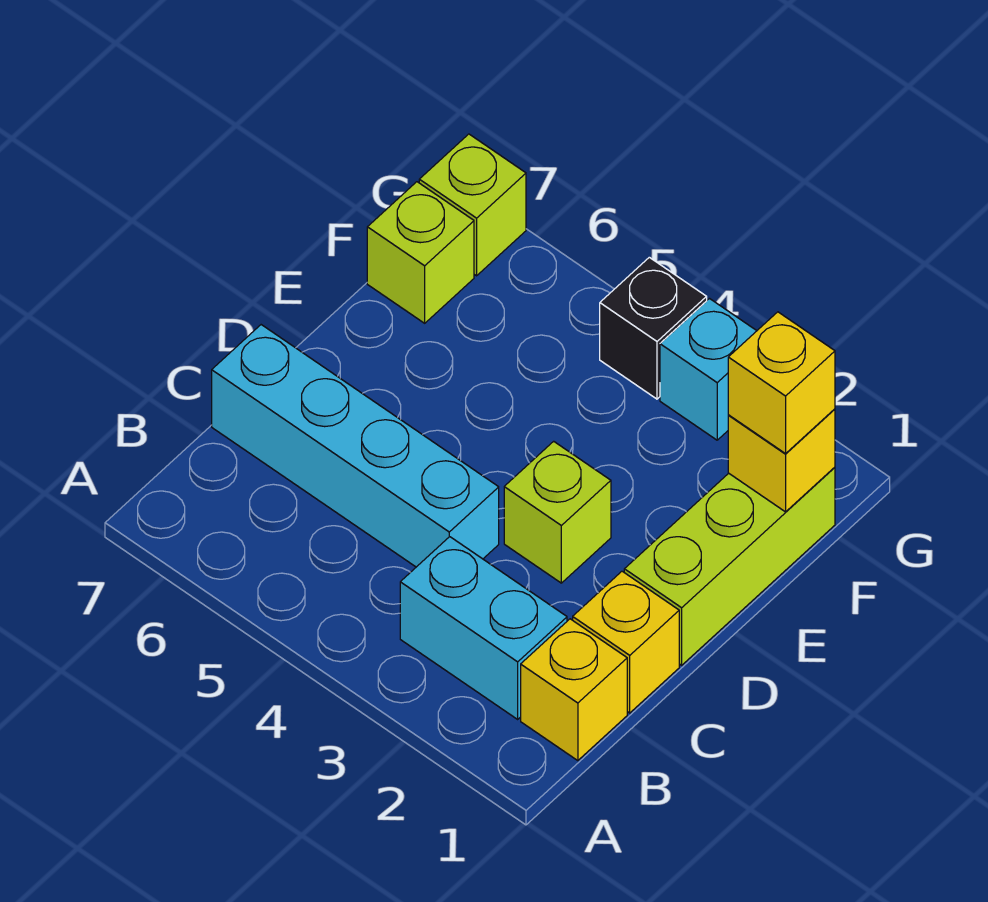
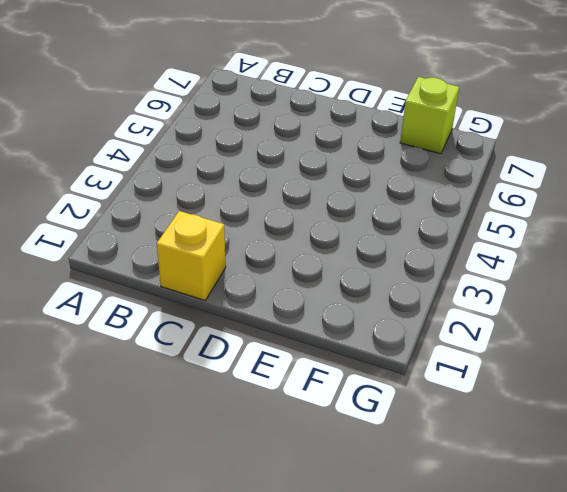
none -> yellow brick B1 level 1
none -> cyan brick B2:B3 level 1
none -> cyan brick C4:C7 level 1

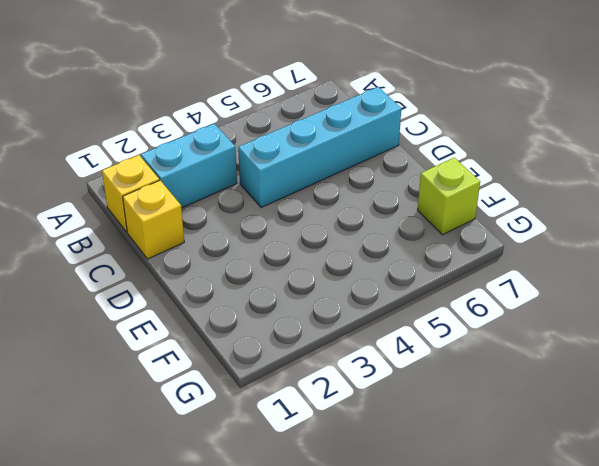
none -> lime brick D1:F1 level 1
none -> lime brick D3 level 1
none -> cyan brick G3 level 1

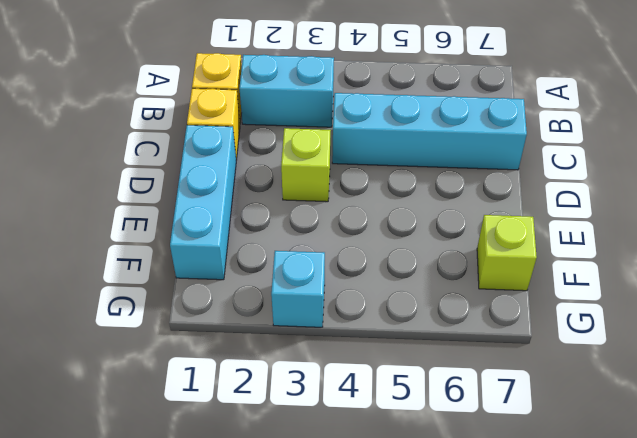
cyan brick D1:F1 level 1 -> lime brick D1:F1 level 1
none -> black brick G4 level 1
none -> lime brick G7 level 1
none -> yellow brick F1 level 2

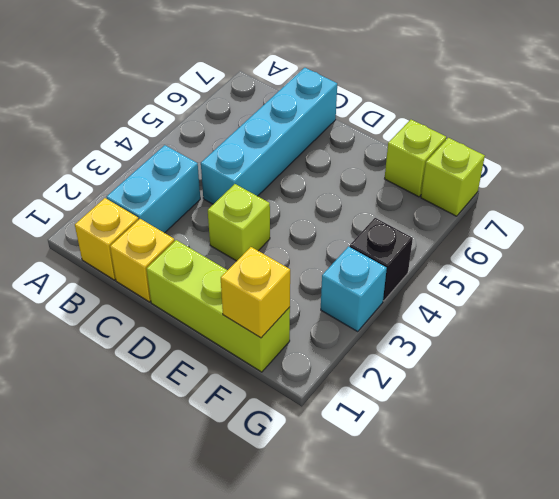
none -> yellow brick F1 level 3

